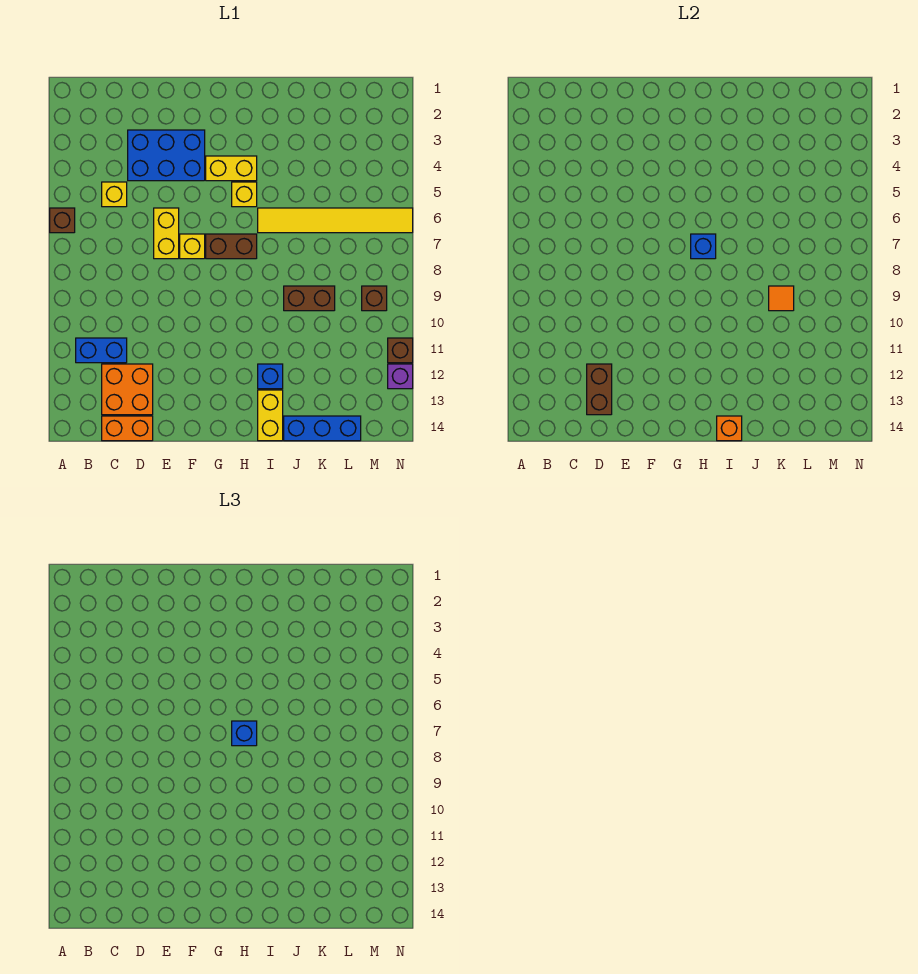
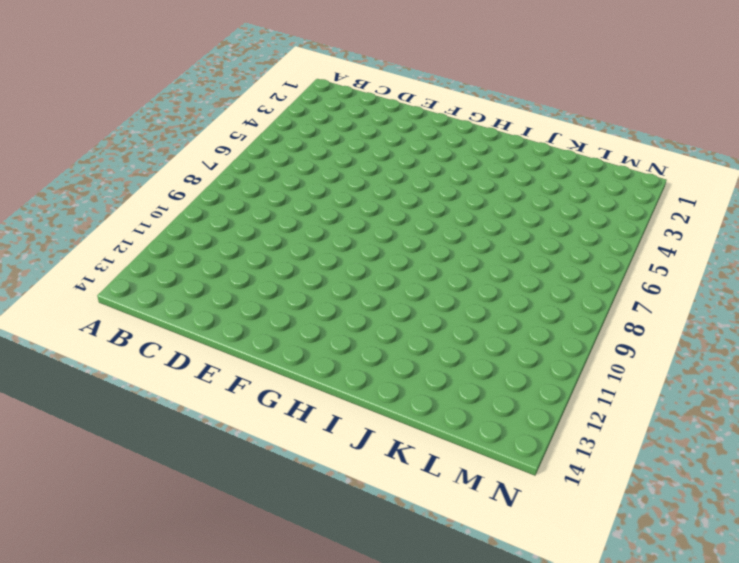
none -> brown brick A6 level 1
none -> blue brick B11:C11 level 1
none -> yellow brick C5 level 1

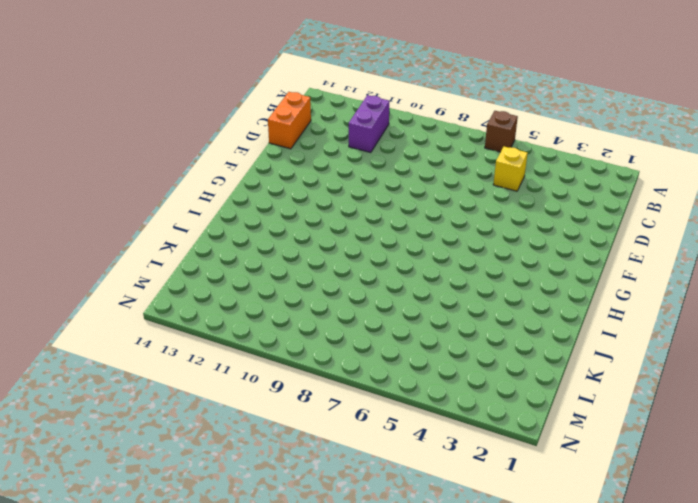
purple brick B11:C11 level 1 -> blue brick B11:C11 level 1
none -> orange brick C12:D13 level 1
none -> blue brick D3:F4 level 1
none -> yellow brick E6:E7 level 1

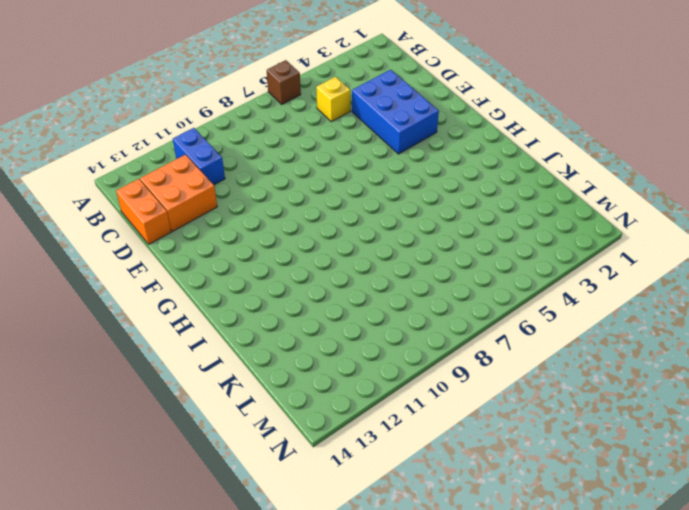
none -> yellow brick E6:E7 level 1
none -> yellow brick F7 level 1
none -> yellow brick G4:H4 level 1

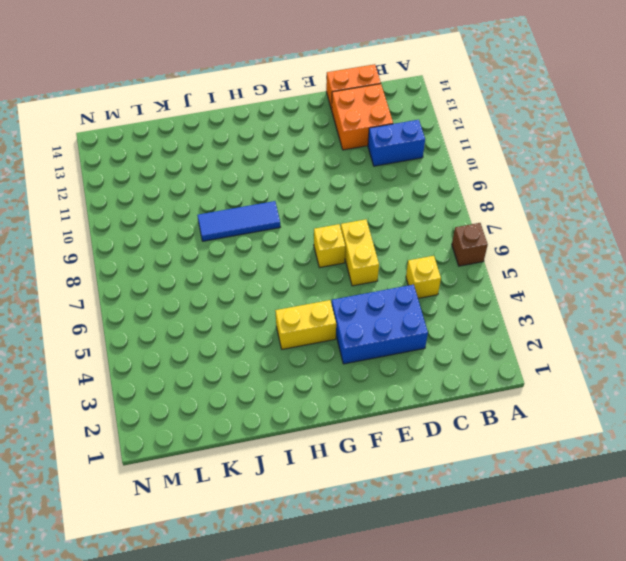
blue tile H9:J9 level 1 -> brown brick J9:K9 level 1
none -> brown brick G7:H7 level 1
none -> yellow brick H5 level 1
none -> yellow tile I6:N6 level 1

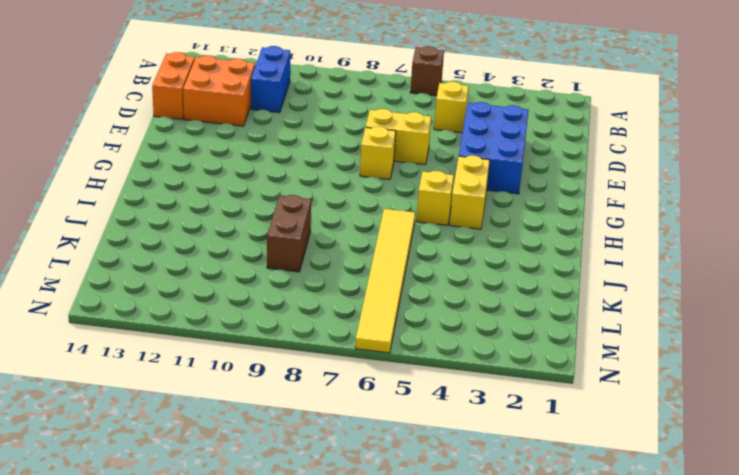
none -> brown brick G7:H7 level 1
none -> blue brick I12 level 1
none -> yellow brick I13:I14 level 1

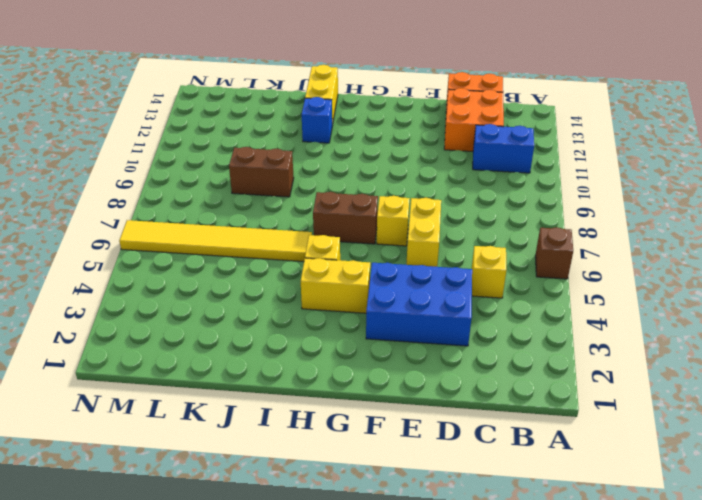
none -> blue brick J14:L14 level 1
none -> brown brick M9 level 1
none -> brown brick N11 level 1

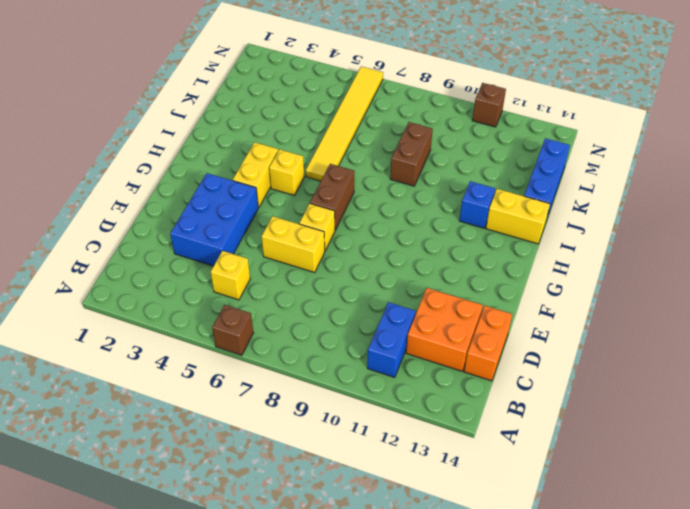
none -> brown brick M9 level 1
none -> purple brick N12 level 1
none -> brown brick D12:D13 level 2

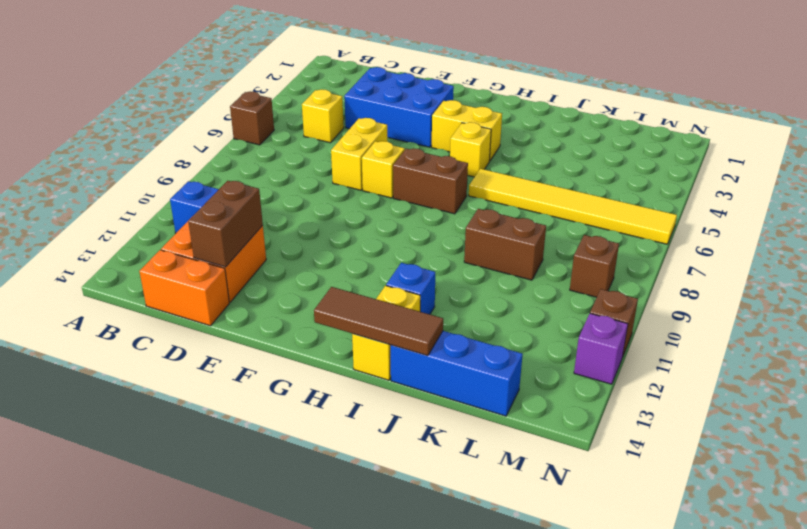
brown tile H14:J14 level 2 -> orange brick I14 level 2
none -> blue brick H7 level 2
none -> orange tile K9 level 2
none -> blue brick H7 level 3

